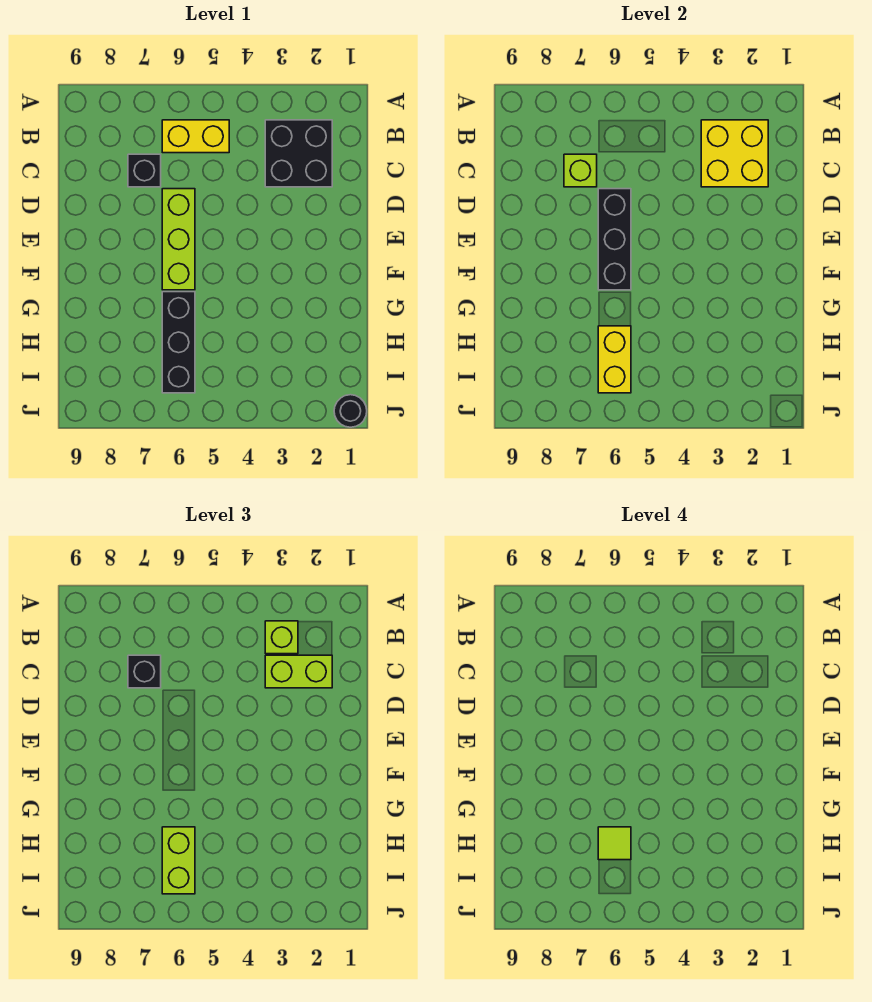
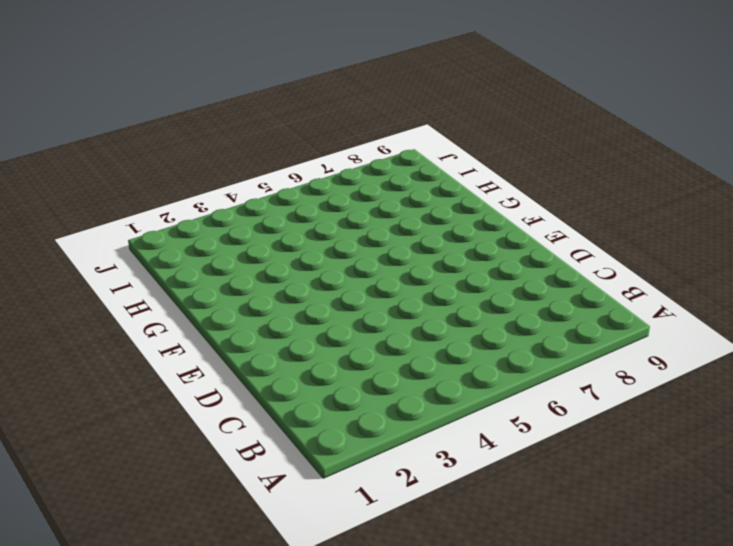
none -> black brick B2:C3 level 1
none -> yellow brick B5:B6 level 1
none -> black brick C7 level 1

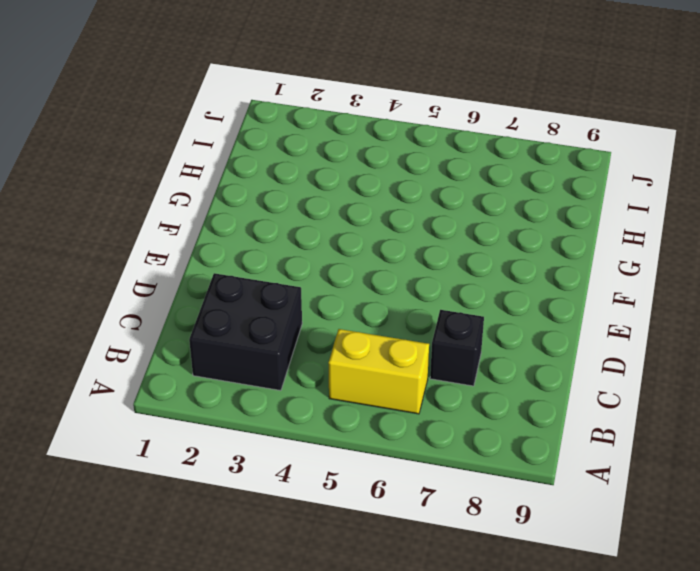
none -> lime brick D6:F6 level 1
none -> black brick G6:I6 level 1
none -> black round brick J1 level 1

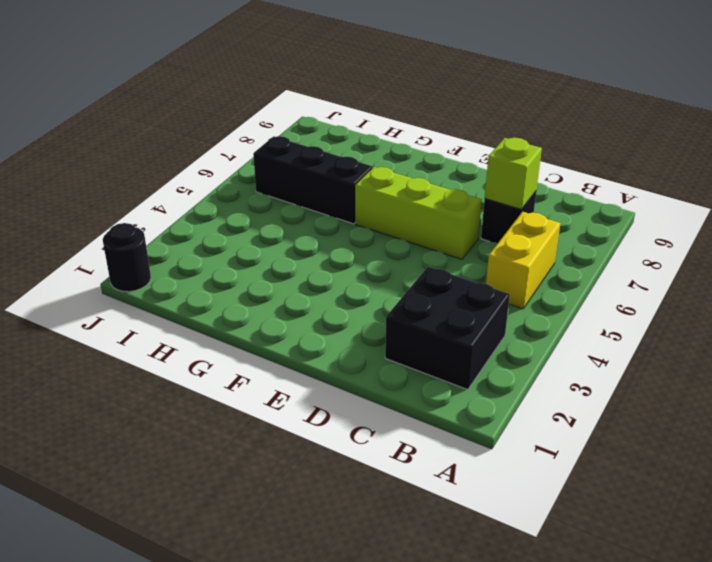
none -> yellow brick B2:C3 level 2
none -> black brick D6:F6 level 2
none -> yellow brick H6:I6 level 2

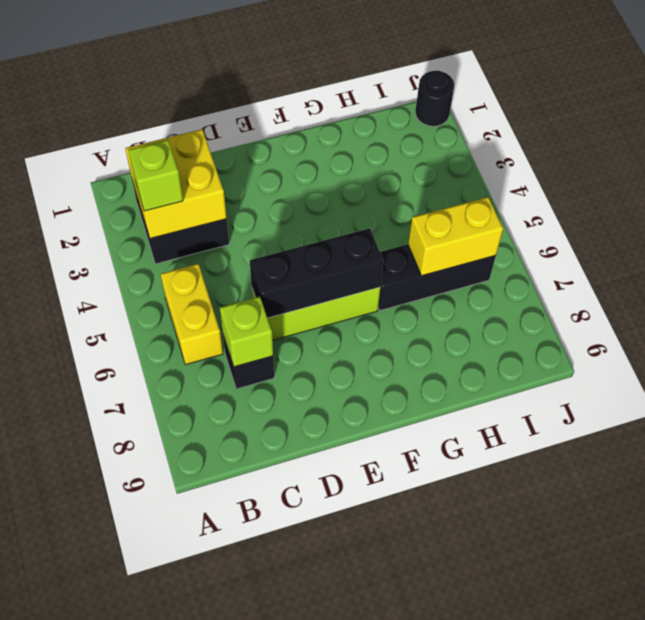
none -> lime brick C2:C3 level 3
none -> black brick C7 level 3
none -> lime brick H6:I6 level 3

